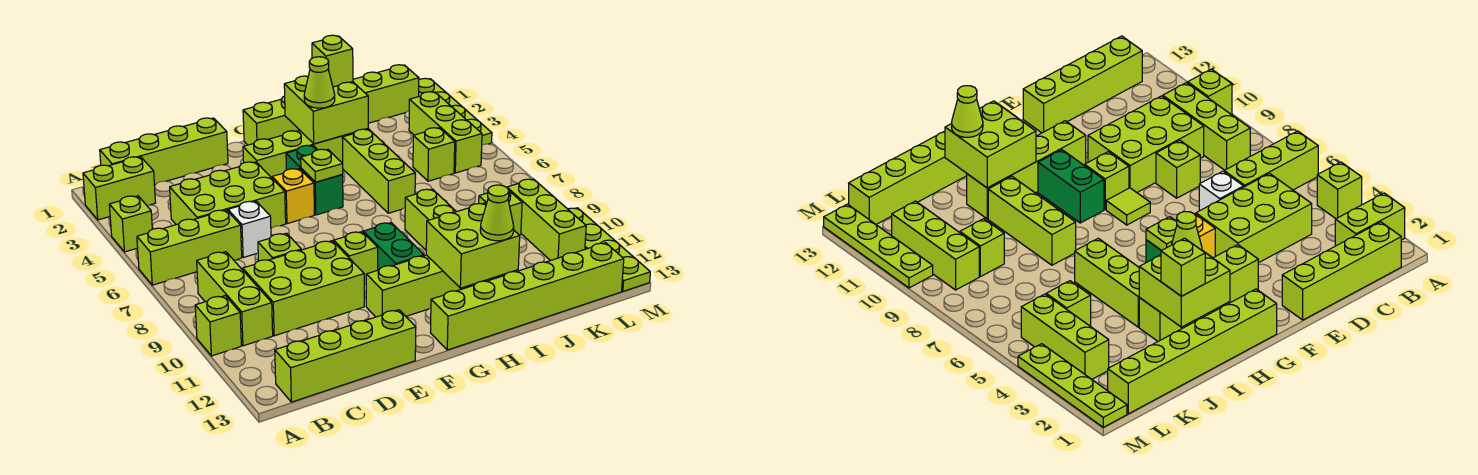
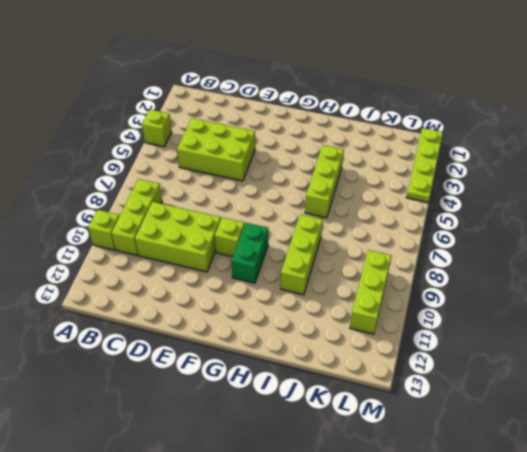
none -> lime brick A2:B2 level 1
none -> lime brick A6:C6 level 1
none -> lime brick B1:E1 level 1
none -> lime brick B13:E13 level 1

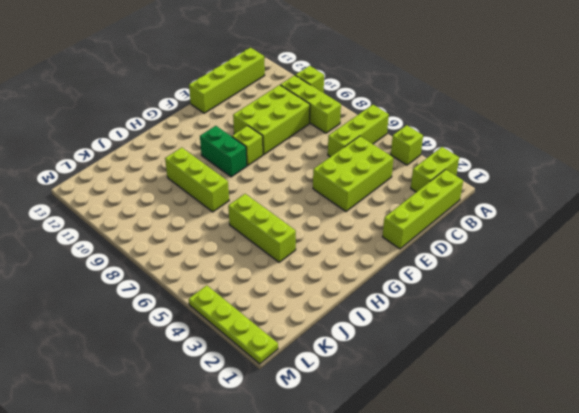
none -> white brick D6 level 1
none -> lime brick D8 level 1
none -> lime brick F3:I3 level 1
none -> yellow brick F5 level 1

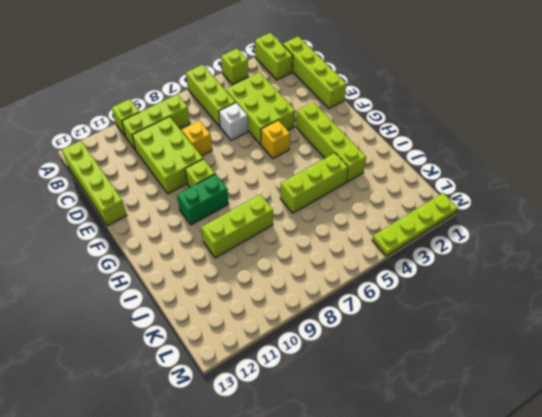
yellow brick D8 level 1 -> lime brick D8 level 1
none -> lime tile F8 level 1
none -> lime brick F11:I11 level 1
none -> lime brick G1:L1 level 1
none -> green brick G4:G5 level 1

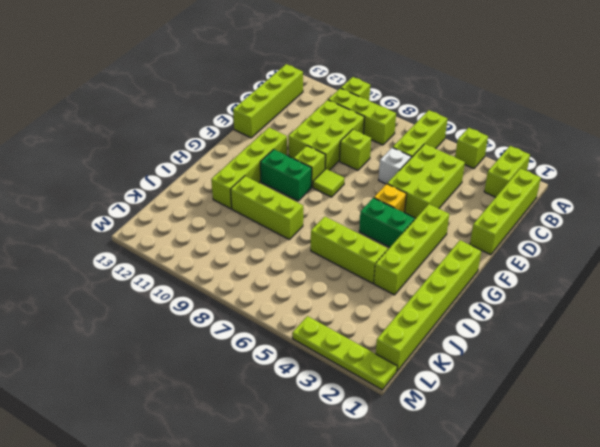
none -> lime brick G13:L13 level 1
none -> lime brick K5 level 1
none -> lime brick K9 level 1
none -> lime brick L3:L5 level 1

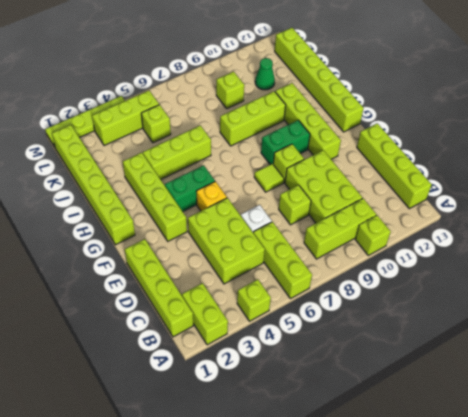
green cone K11 level 1 -> none
none -> lime brick L9:L11 level 1
none -> lime plate M10:M13 level 1
none -> lime plate G5 level 2
none -> lime brick H2:I3 level 2

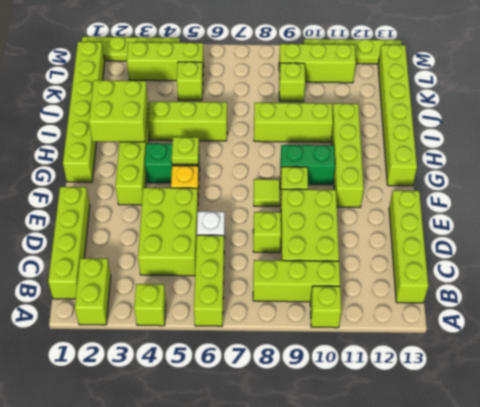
none -> lime brick H11:I12 level 2
none -> lime cone H3 level 3
none -> lime brick I2 level 3
none -> lime cone I12 level 3

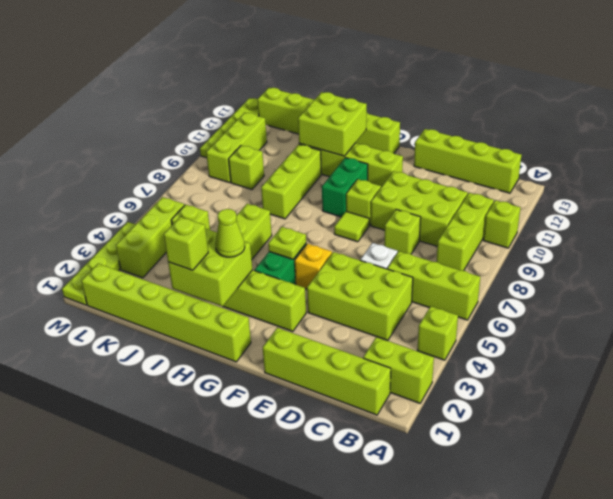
none -> lime cone I12 level 3

